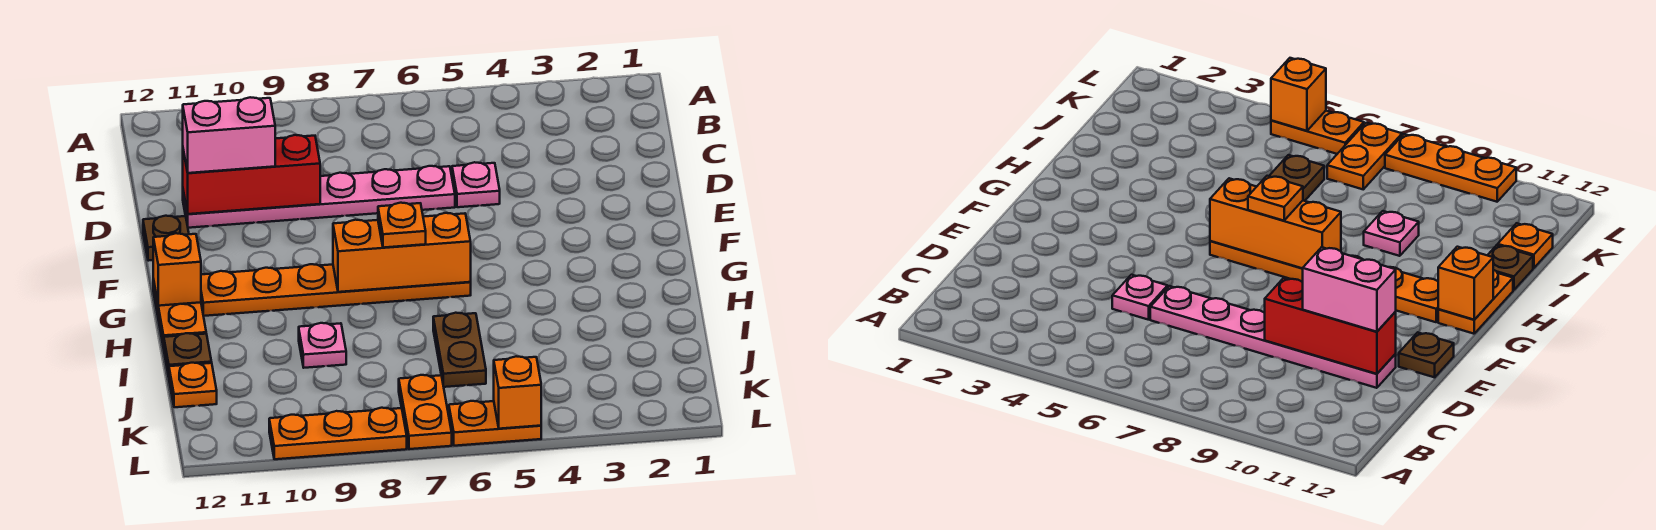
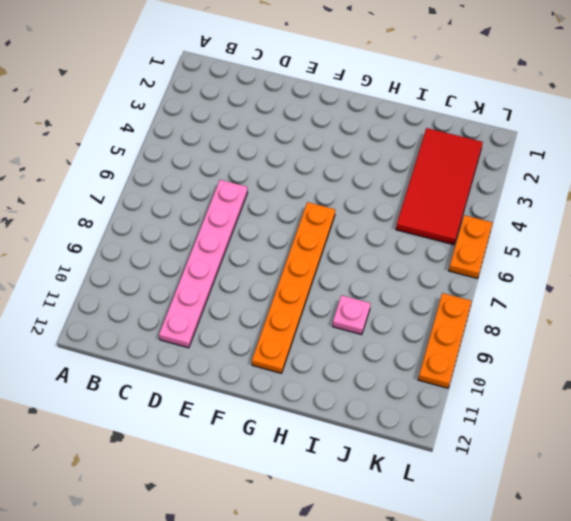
red tile J2:K5 level 1 -> none
none -> pink plate D5 level 1
none -> brown plate E12 level 1
none -> orange plate G12:H12 level 1

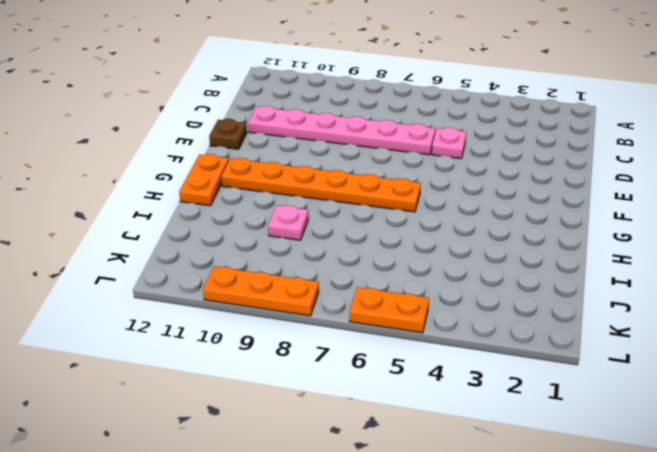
none -> brown plate I6:J6 level 1
none -> brown plate I12 level 1
none -> orange plate J12 level 1

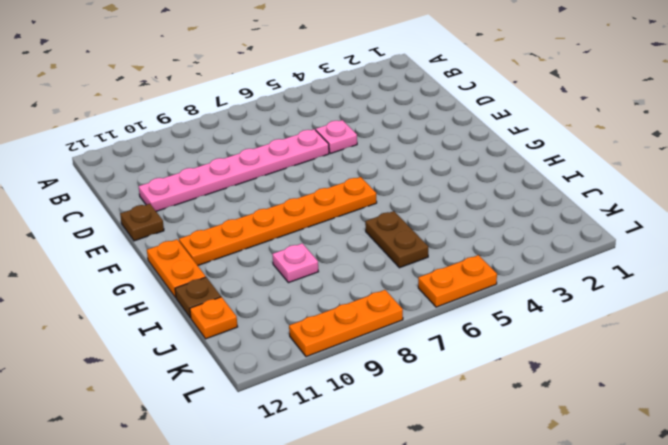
none -> orange plate K7:L7 level 1
none -> red brick D9:D11 level 2
none -> orange brick G6:G8 level 2

